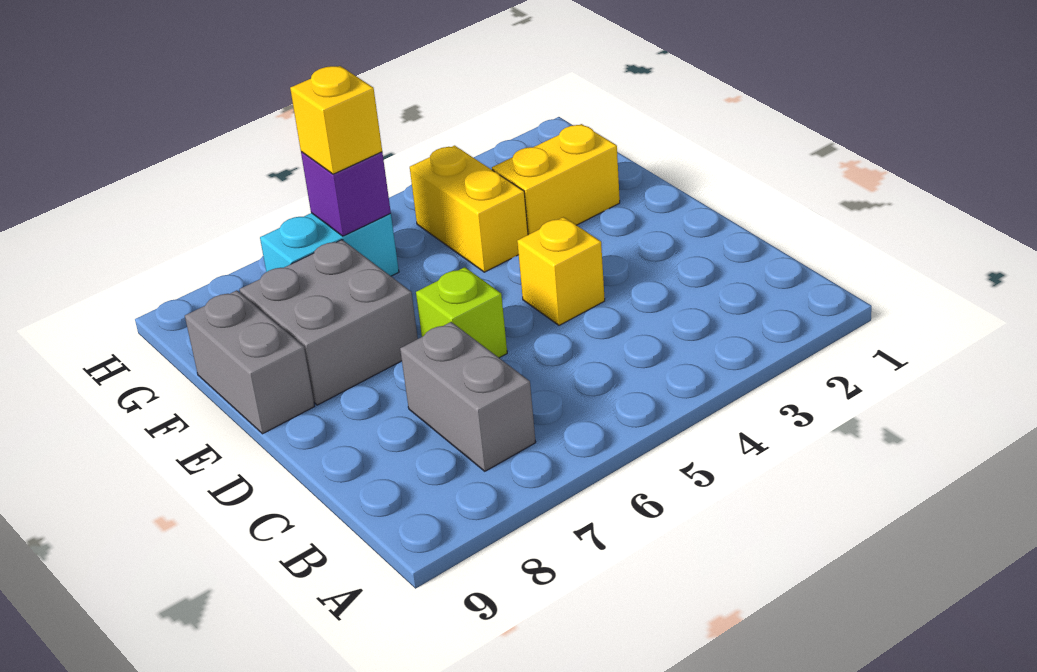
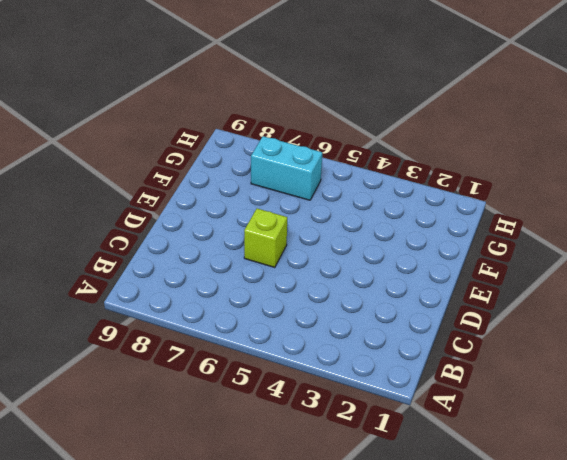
none -> grey brick B7:C7 level 1
none -> yellow brick D4 level 1

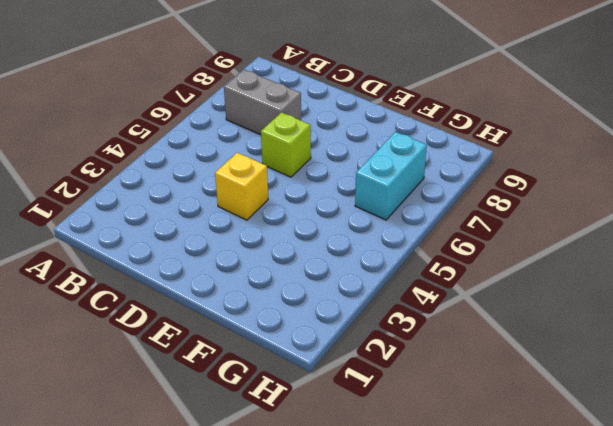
none -> grey brick E7:F8 level 1
none -> grey brick E9:F9 level 1

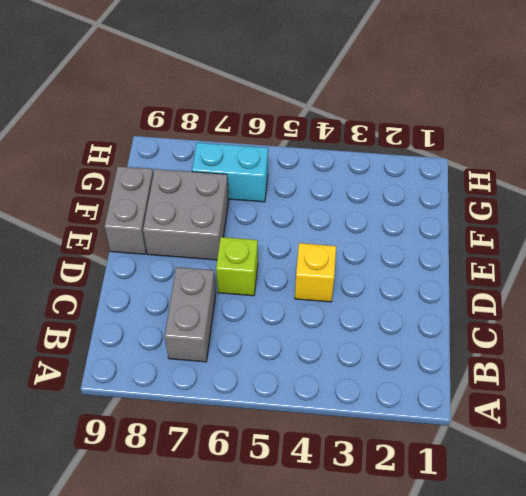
none -> yellow brick F2:F3 level 1
none -> yellow brick F4:G4 level 1

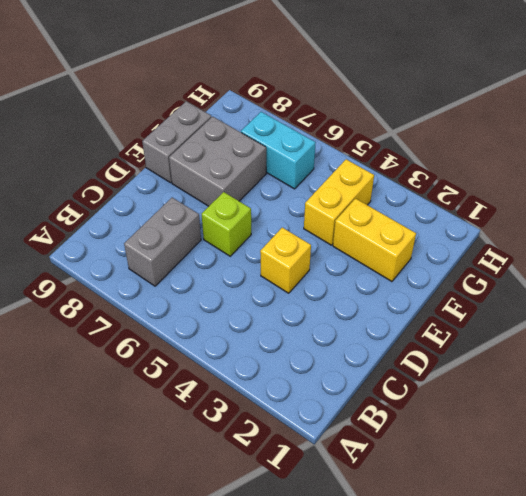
none -> purple brick G6 level 2
none -> yellow brick G6 level 3

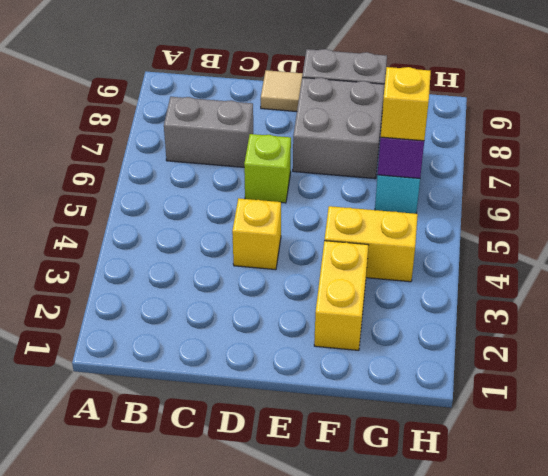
tan tile D9 level 1 -> none

